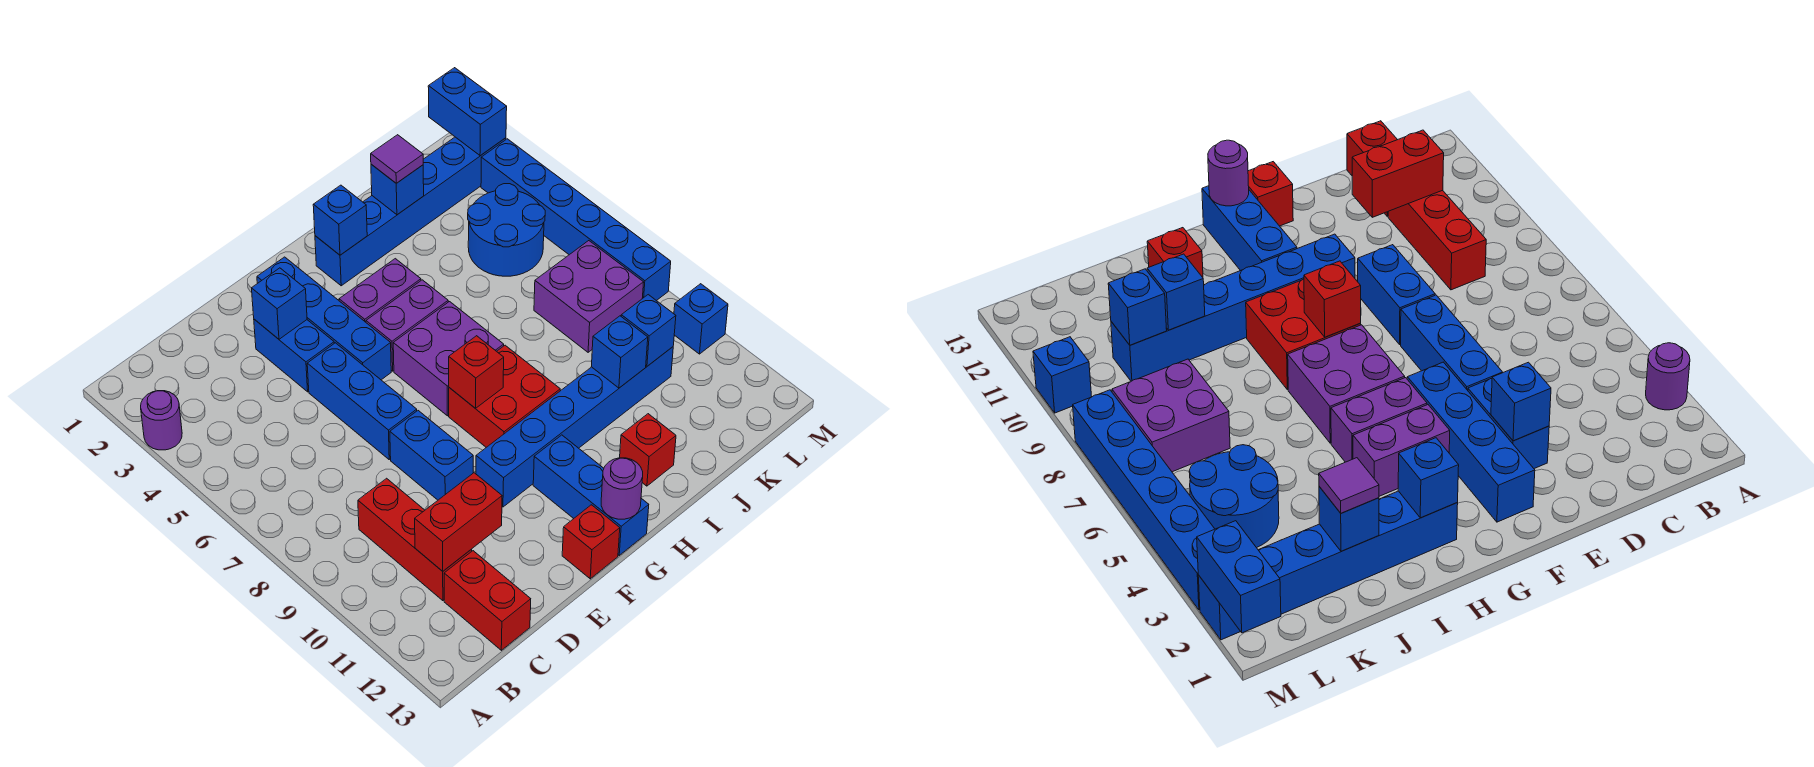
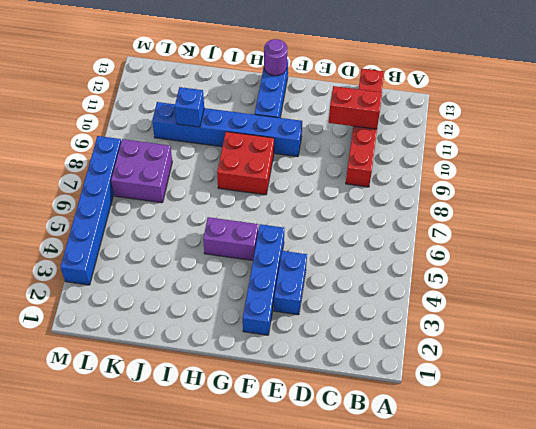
none -> purple round brick A3 level 1
none -> blue brick E5:E7 level 1
none -> blue brick E8:E9 level 1
none -> red brick F13 level 1

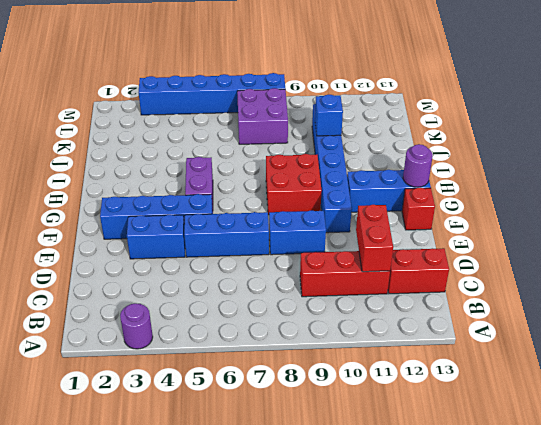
none -> purple brick G4:H4 level 1
none -> purple brick G6:H7 level 1
none -> blue brick H2:M2 level 1
none -> red brick I12 level 1

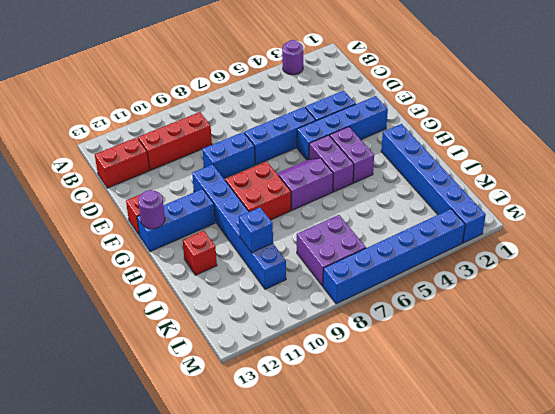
purple slope G6:H7 level 1 top H -> purple brick G6:H7 level 1
none -> blue round brick K4:L5 level 1
none -> blue brick M10 level 1
none -> red brick C11:D11 level 2
none -> blue brick E3 level 2

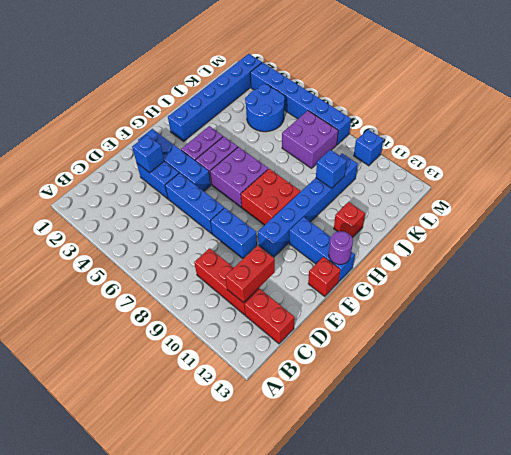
none -> purple round brick A3 level 1
none -> red brick G8 level 2
none -> blue brick H2 level 2
none -> blue brick J2 level 2

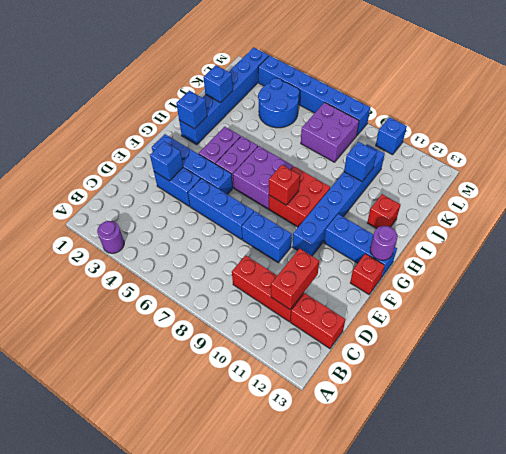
none -> blue brick K10 level 2
none -> blue brick M1:M2 level 2
none -> purple tile J2 level 3

